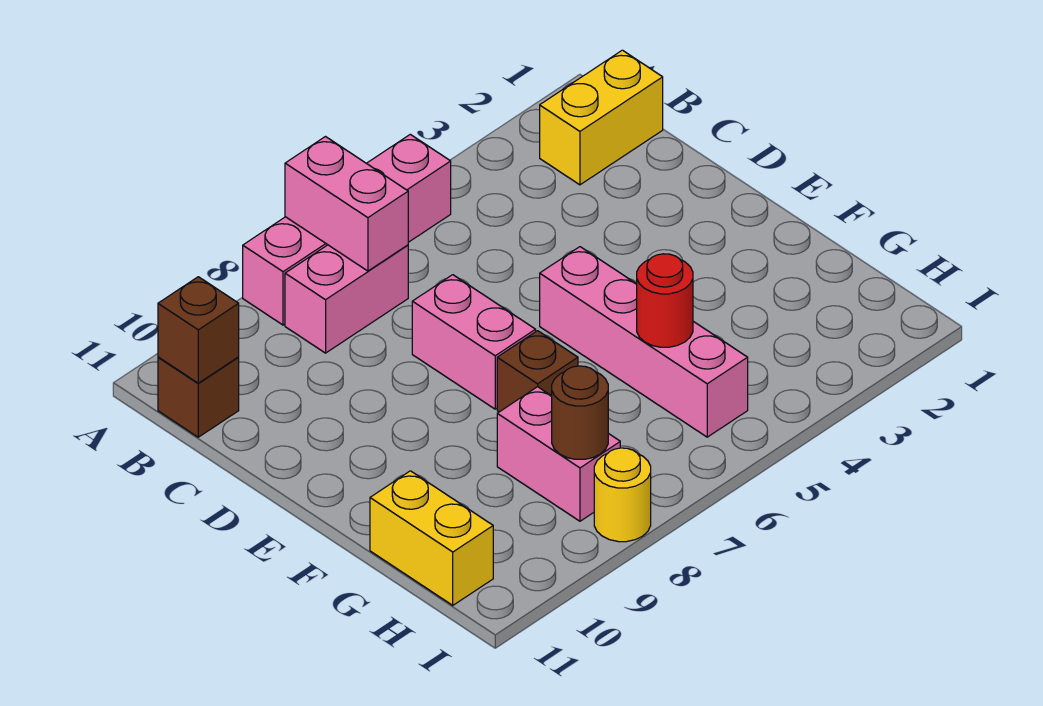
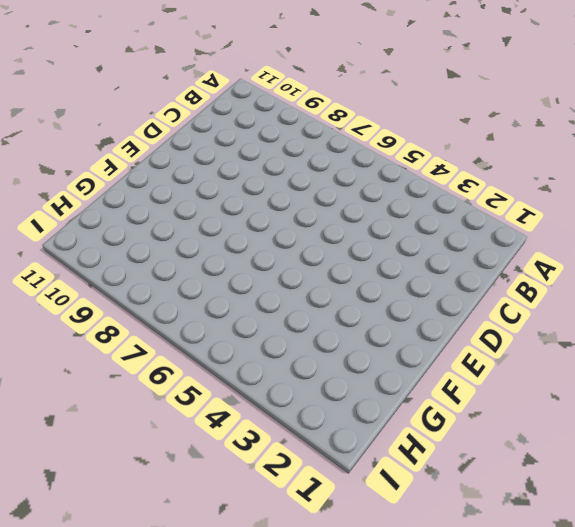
none -> pink brick A5:A8 level 1
none -> yellow brick B1:B2 level 1
none -> pink brick B7:B8 level 1

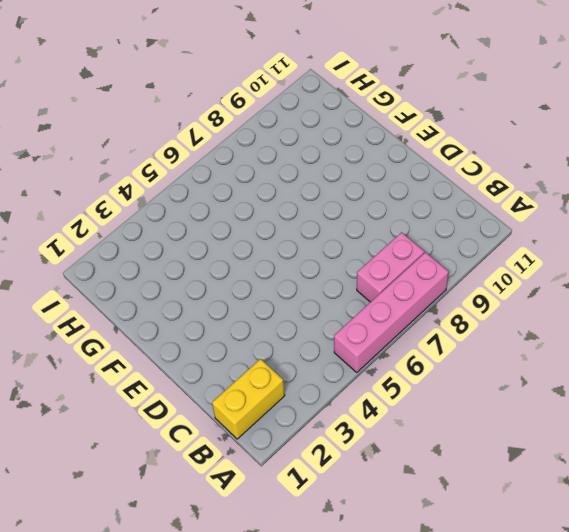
none -> brown brick B11 level 1
none -> pink brick D7:E7 level 1
none -> pink brick E5:H5 level 1

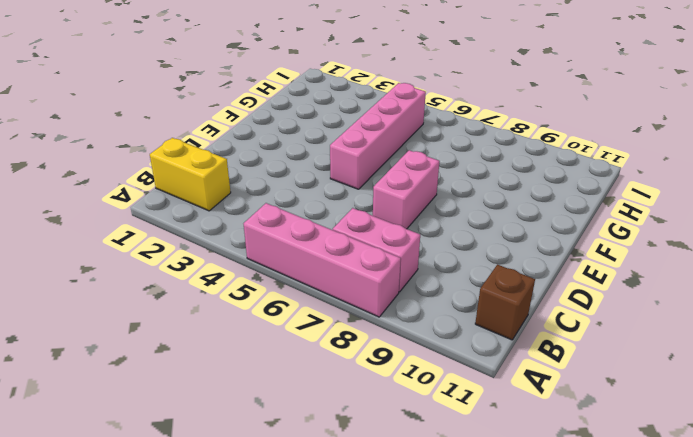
none -> brown brick F7 level 1
none -> pink brick G8:H8 level 1
none -> yellow brick G11:H11 level 1

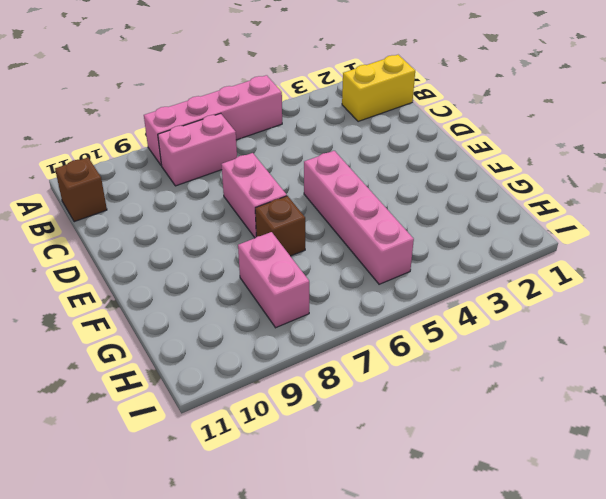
none -> yellow brick G11:H11 level 1
none -> yellow round brick I8 level 1
none -> pink brick A7:B7 level 2

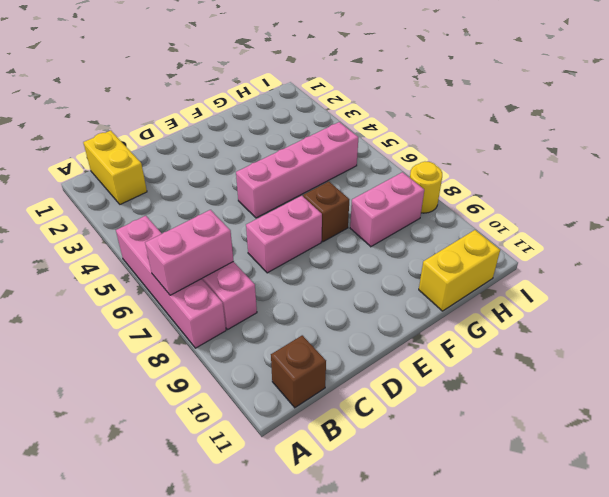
none -> brown brick B11 level 2
none -> red round brick G5 level 2
none -> brown round brick H8 level 2

